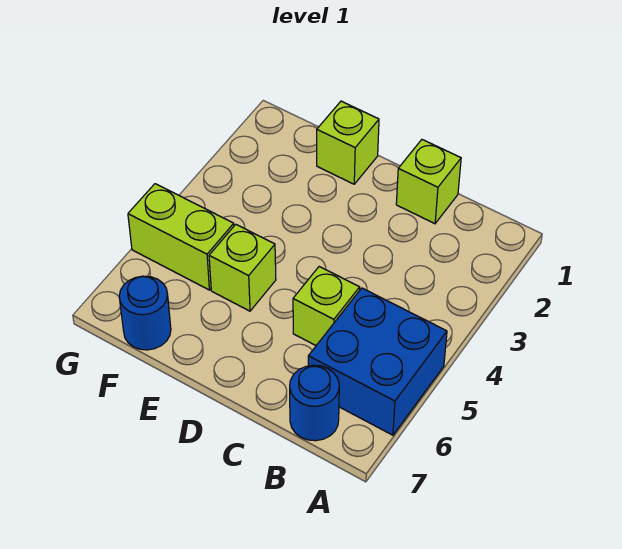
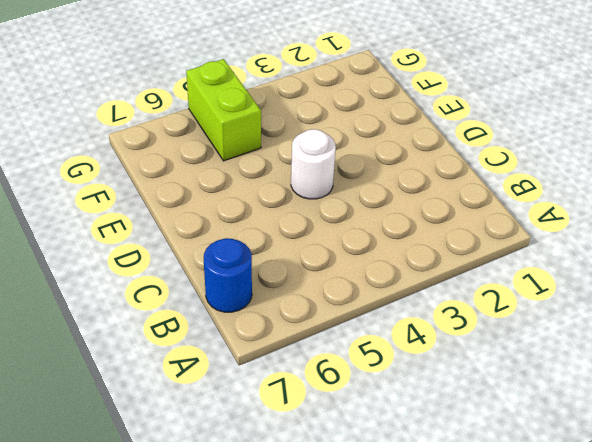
white round brick D4 level 1 -> none
none -> blue brick A5:B6 level 1
none -> lime brick C1 level 1

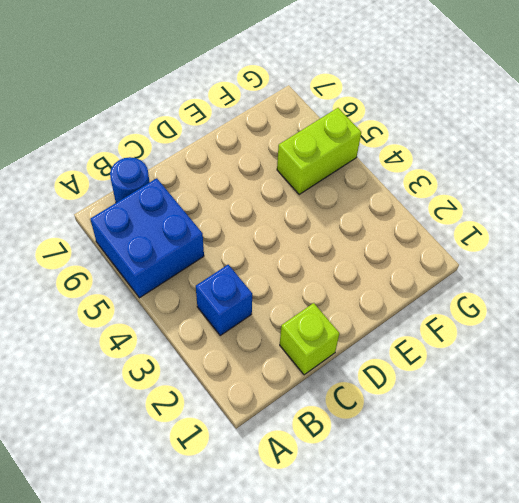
blue brick B3 level 1 -> none
none -> lime brick C5 level 1
none -> lime brick E1 level 1

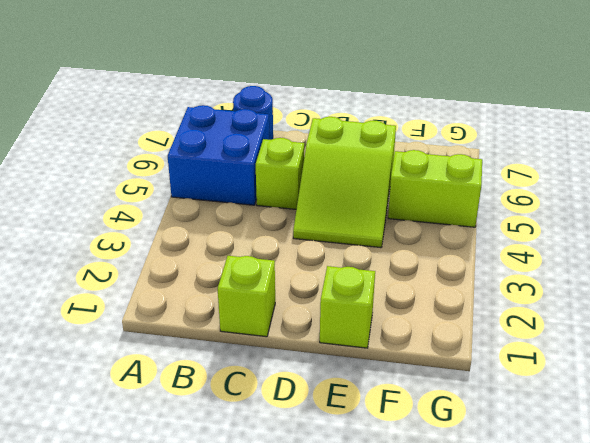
lime slope D4:E6 level 1 top 6 -> lime brick E5 level 1
none -> blue round brick F7 level 1

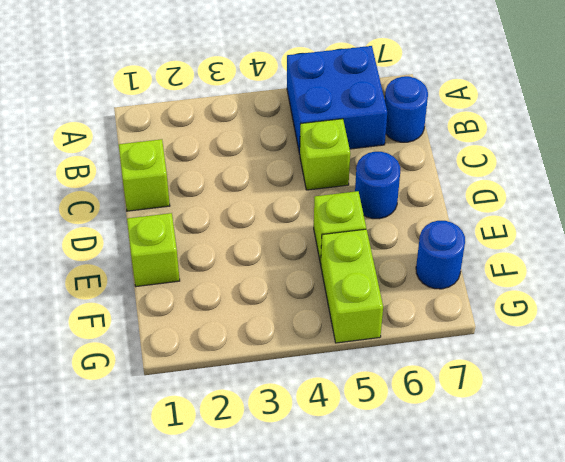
blue round brick D6 level 1 -> none

